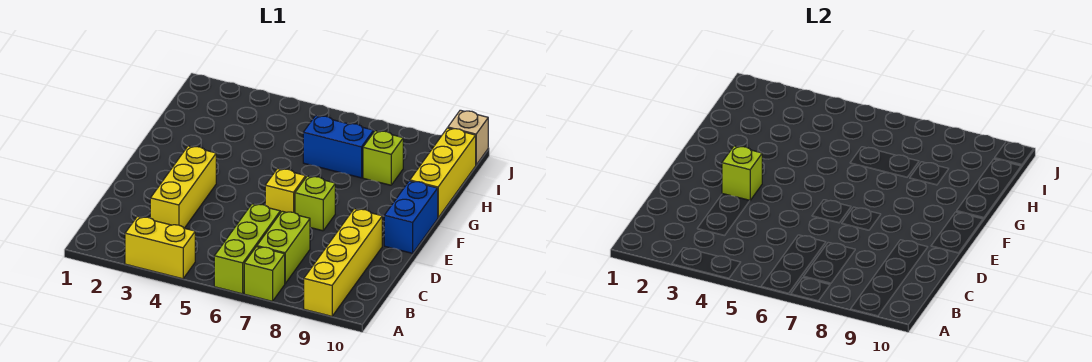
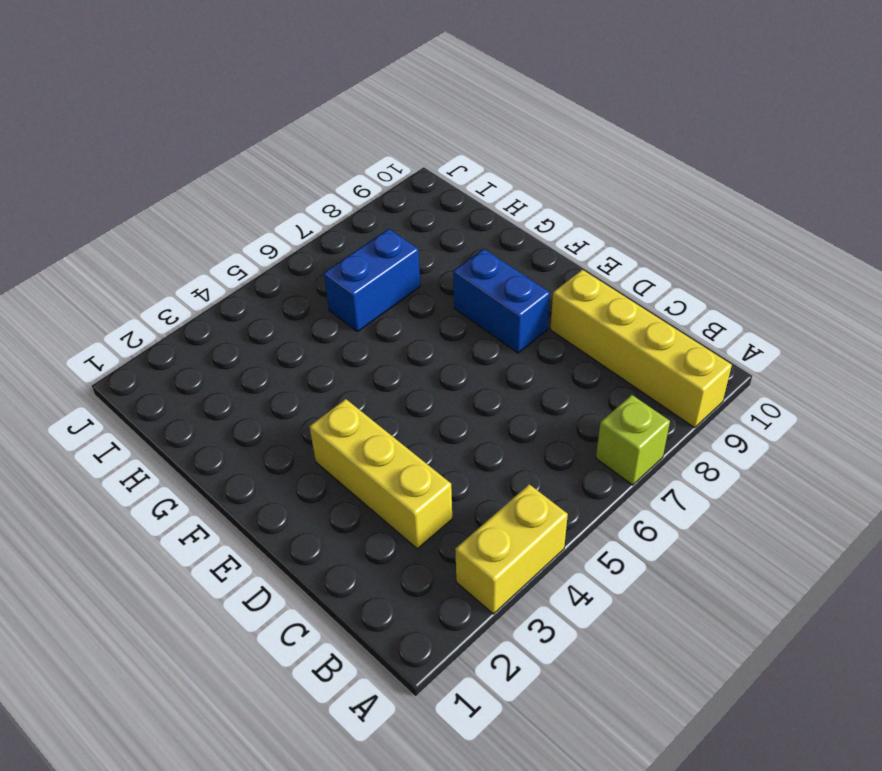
blue brick E8:F8 level 1 -> blue brick E10:F10 level 1
none -> lime brick A6:C6 level 1
none -> lime brick B7:C7 level 1
none -> yellow brick E6 level 1

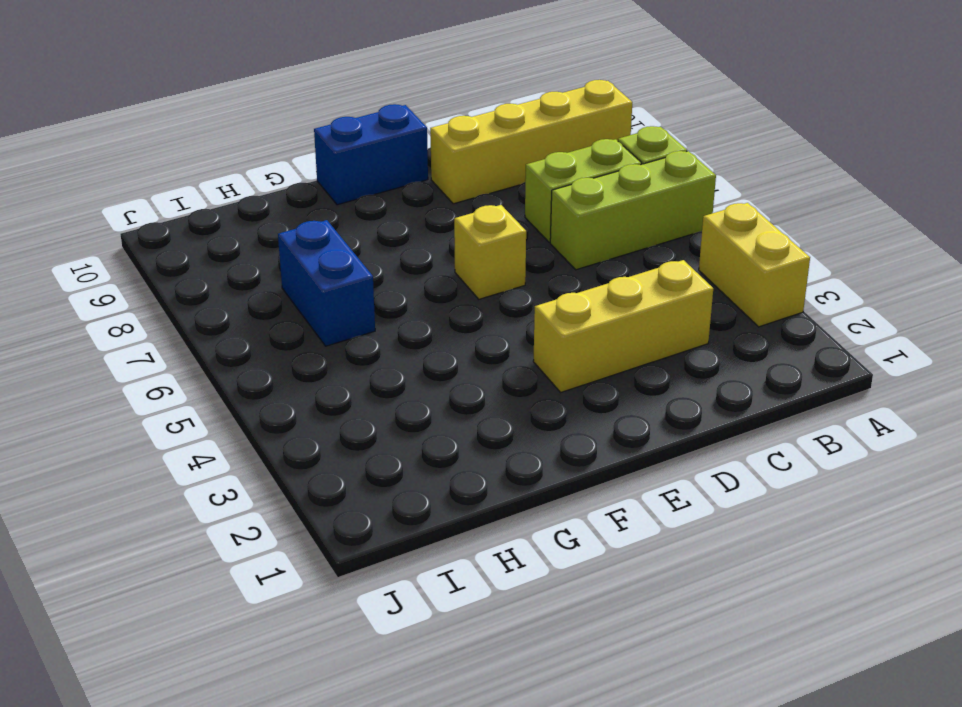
none -> lime brick E7 level 1
none -> yellow brick G10:I10 level 1
none -> lime brick H8 level 1

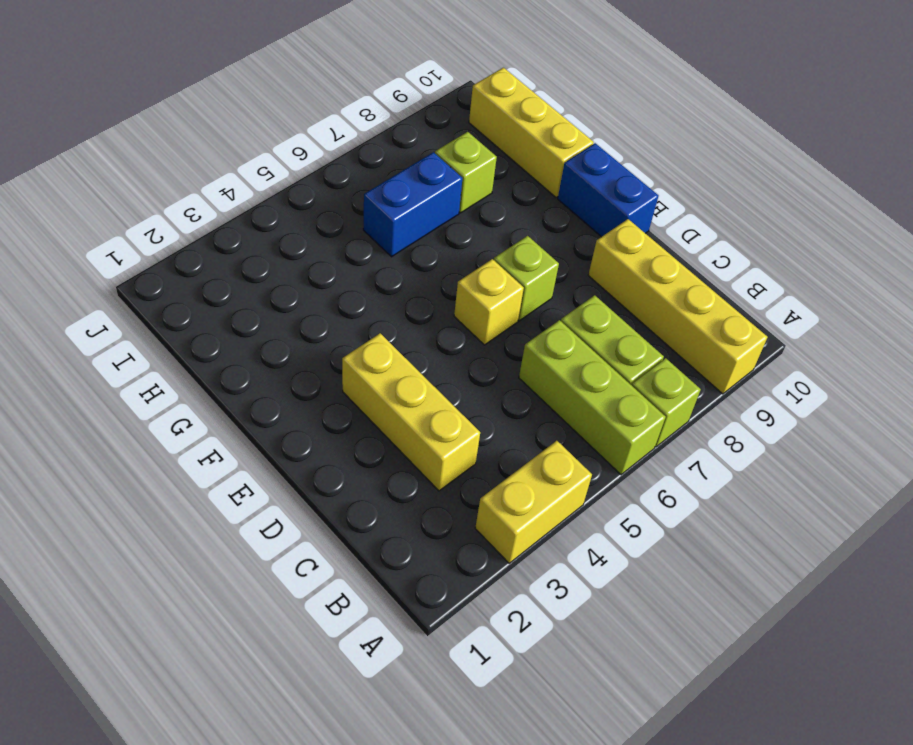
none -> tan brick J10 level 1
none -> lime brick E3 level 2

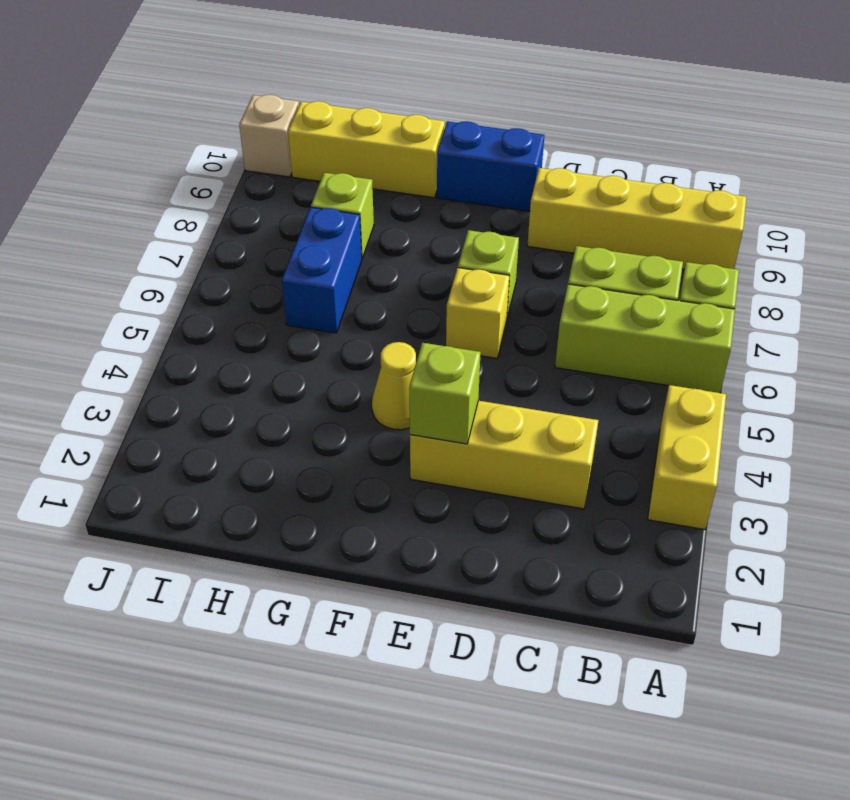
yellow cone F4 level 1 -> none

